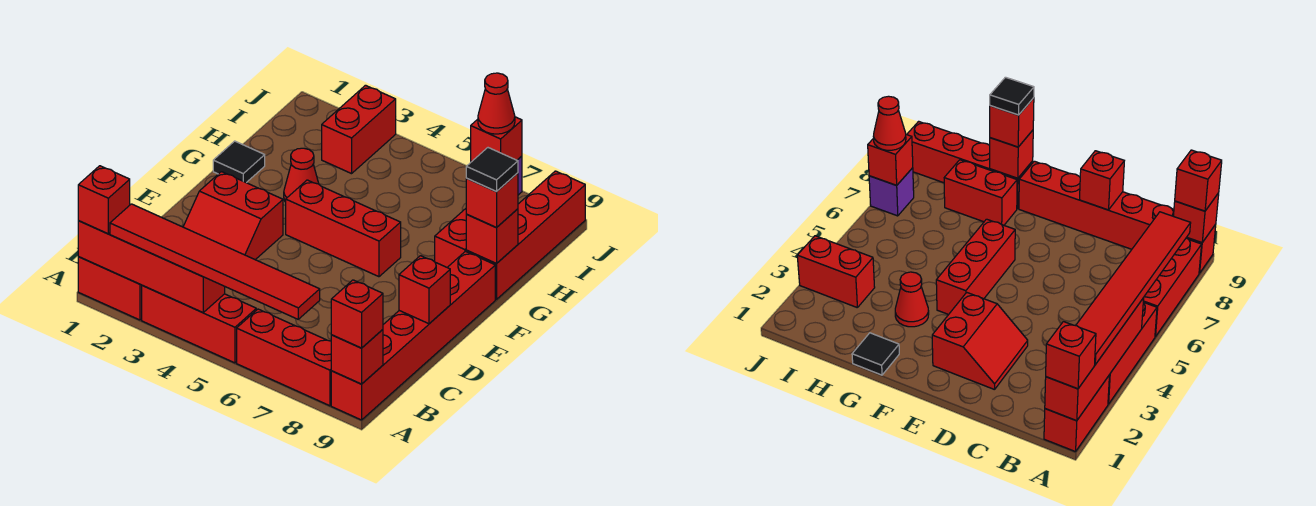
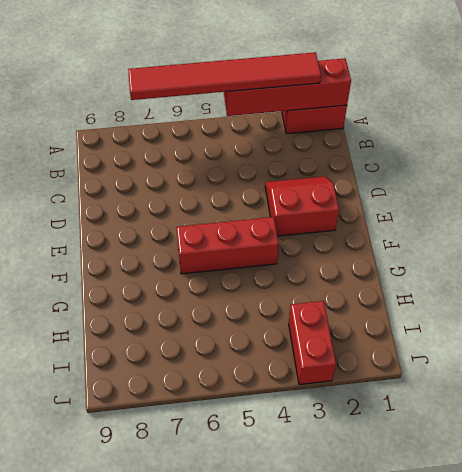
none -> red brick A3:A5 level 1
none -> red brick A6:A8 level 1
none -> red brick A9:F9 level 1

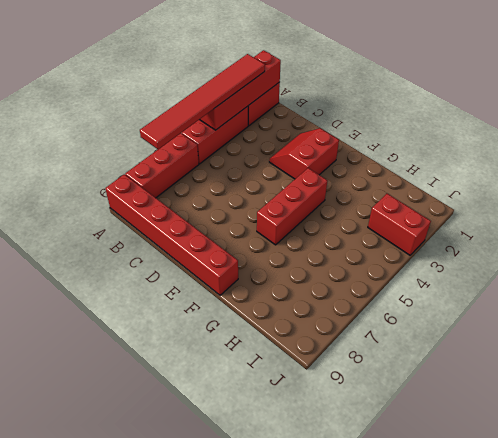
none -> black tile G1 level 1
none -> red cone G3 level 1
none -> red brick G8:H8 level 1

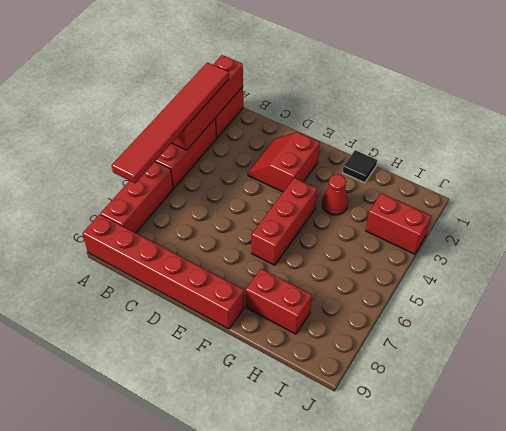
none -> red brick G9:J9 level 1
none -> purple brick J7 level 1
none -> red brick A9 level 2

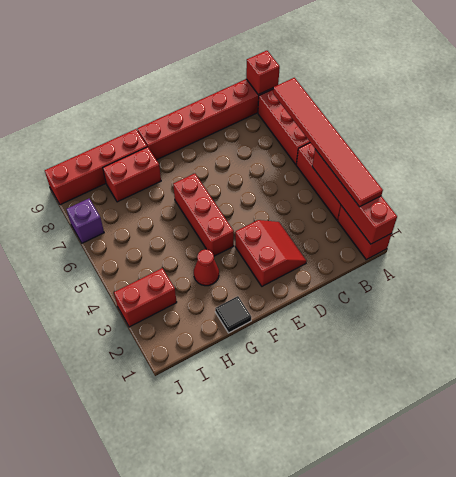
none -> red brick D9 level 2
none -> red brick G9 level 2
none -> red brick J7 level 2

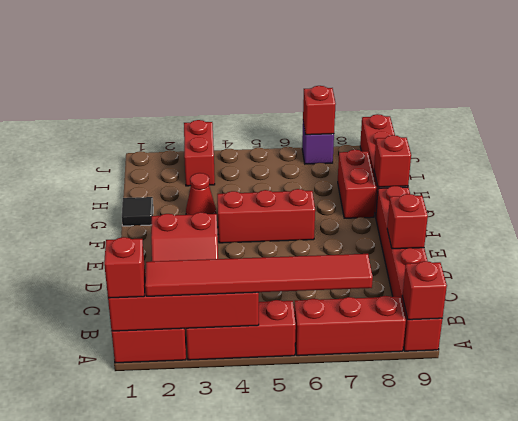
none -> red brick A9 level 3
none -> red brick G9 level 3
none -> red cone J7 level 3

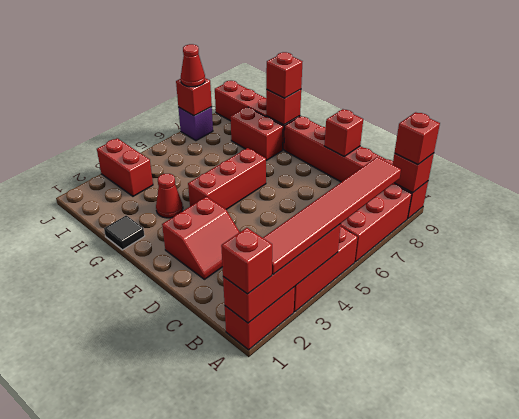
none -> black tile G9 level 4

